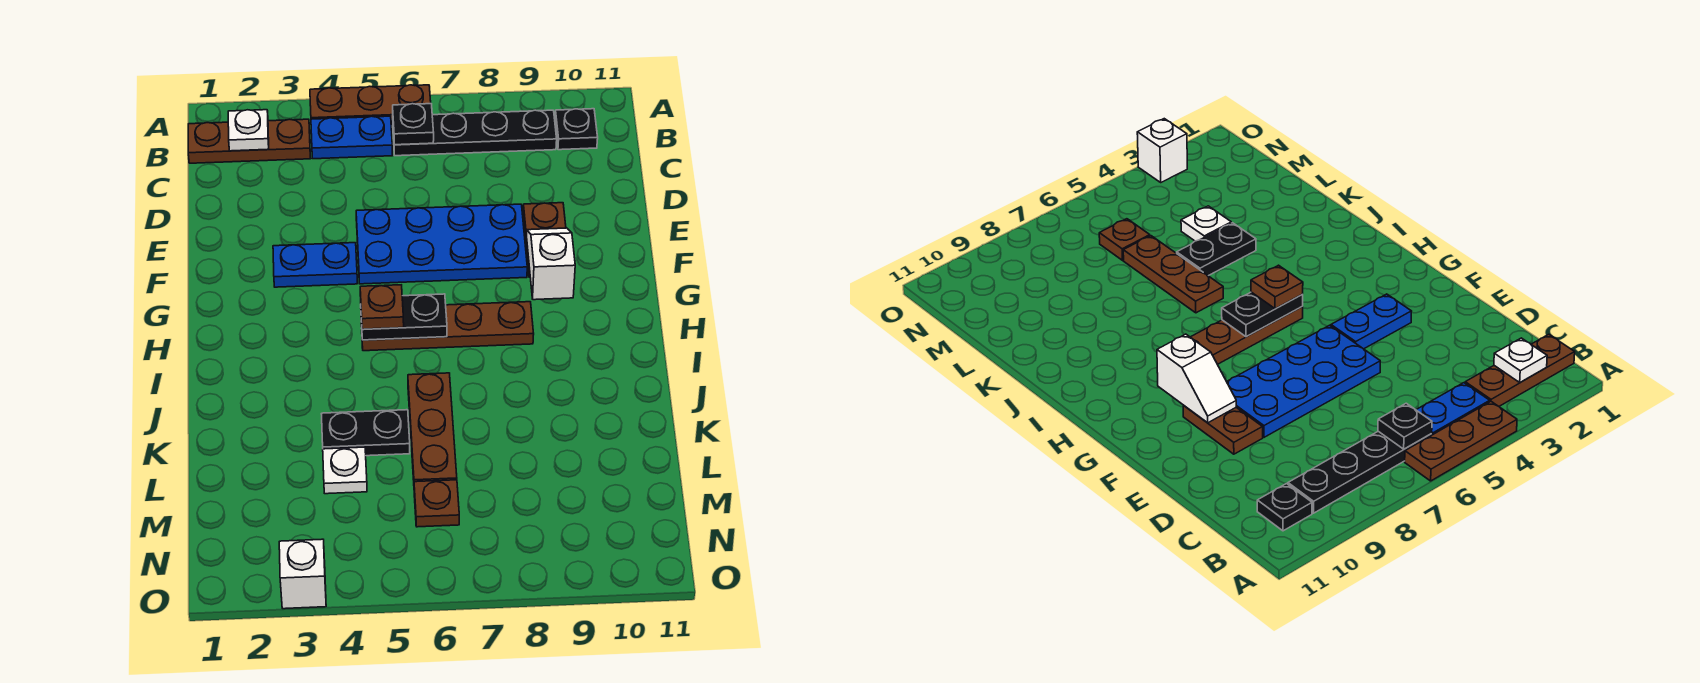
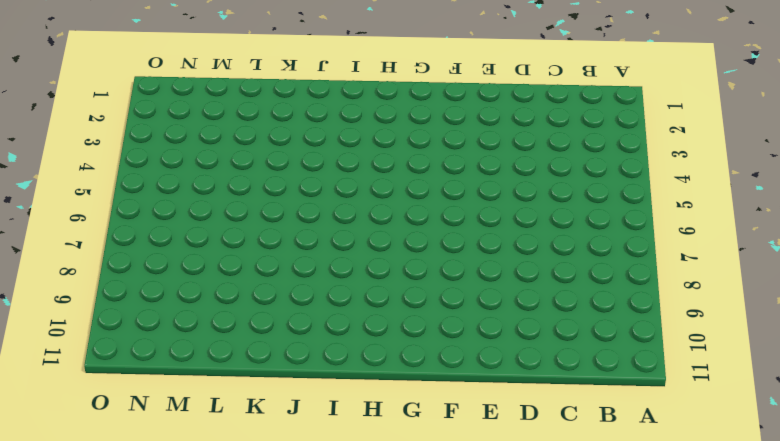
none -> brown plate A4:A6 level 1
none -> brown plate B1:B3 level 1
none -> blue plate B4:B5 level 1

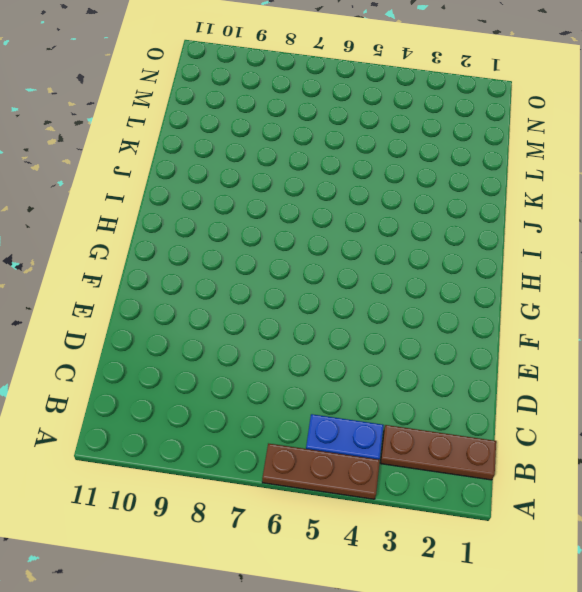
none -> black plate B6:B9 level 1
none -> black plate B10 level 1
none -> blue plate E5:F8 level 1

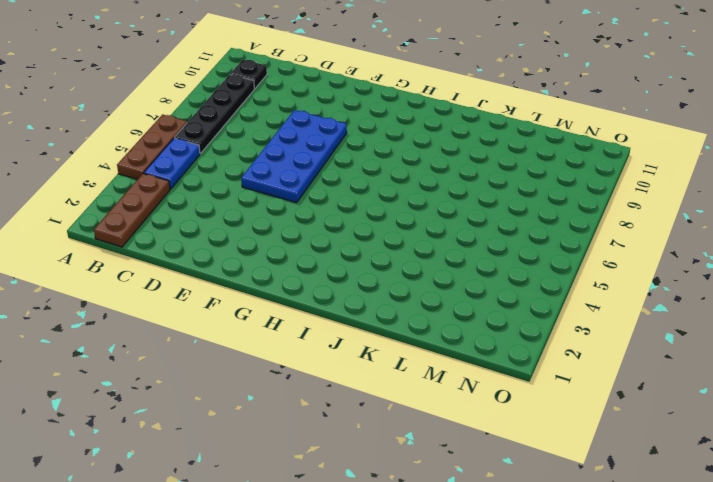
none -> brown plate E9:F9 level 1
none -> blue plate F3:F4 level 1
none -> brown plate H5:H8 level 1

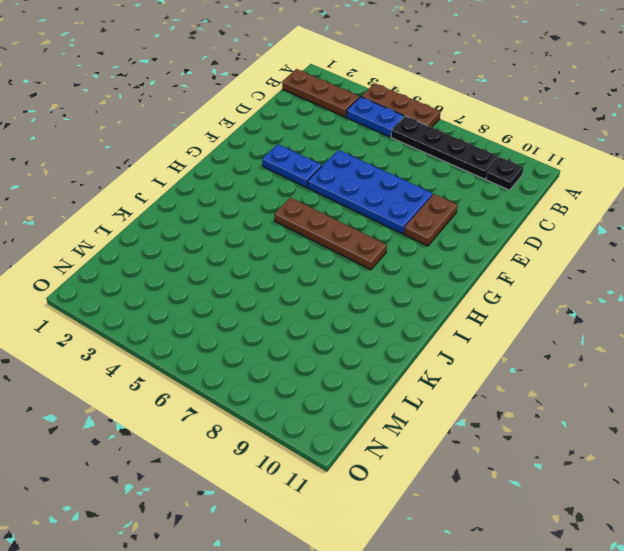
none -> brown plate J6:L6 level 1
none -> black plate K4:K5 level 1
none -> white plate L4 level 1

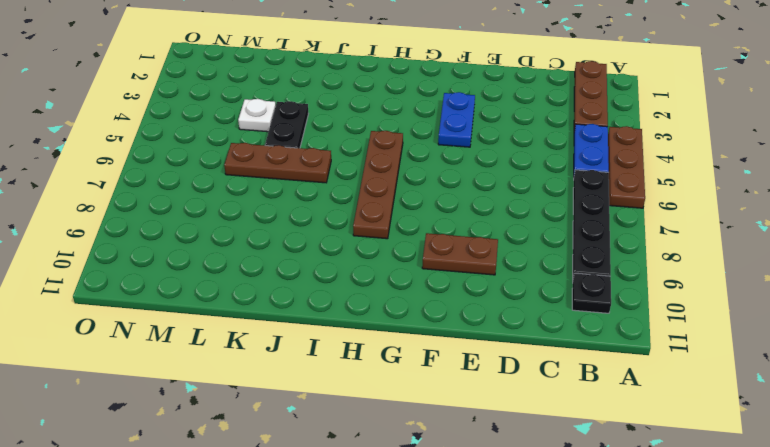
none -> blue plate E5:F8 level 1
none -> brown plate M6 level 1
none -> white brick O3 level 1

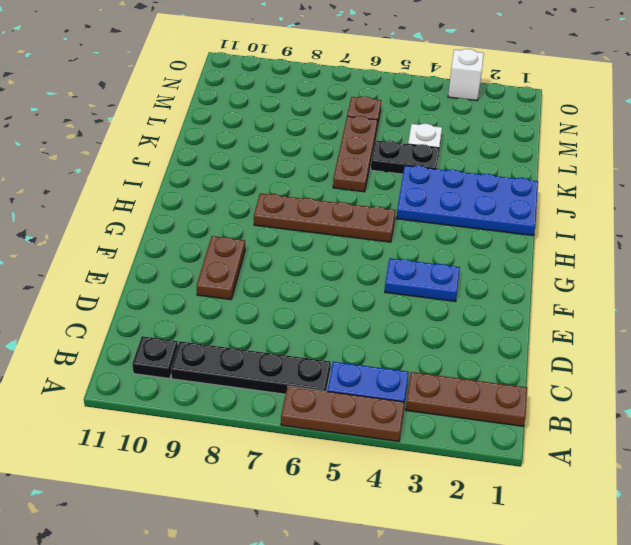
blue plate I1:J4 level 1 -> blue plate E5:F8 level 1
none -> white plate B2 level 2
none -> black plate B6 level 2
none -> white slope F9:G9 level 2 top G

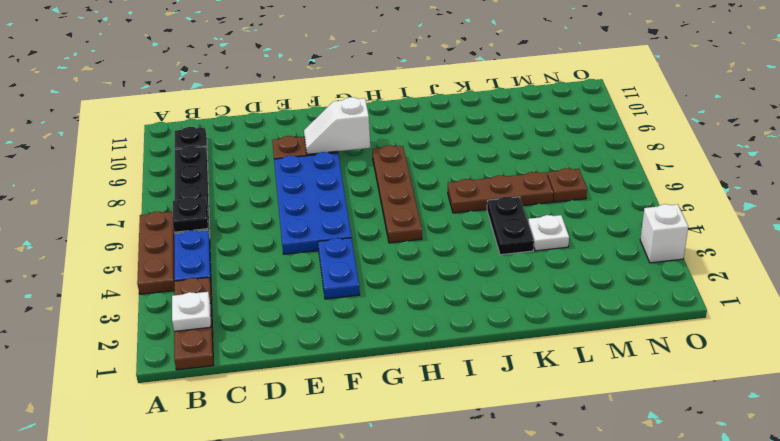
none -> black plate H5:H6 level 2
none -> brown plate H5 level 3

